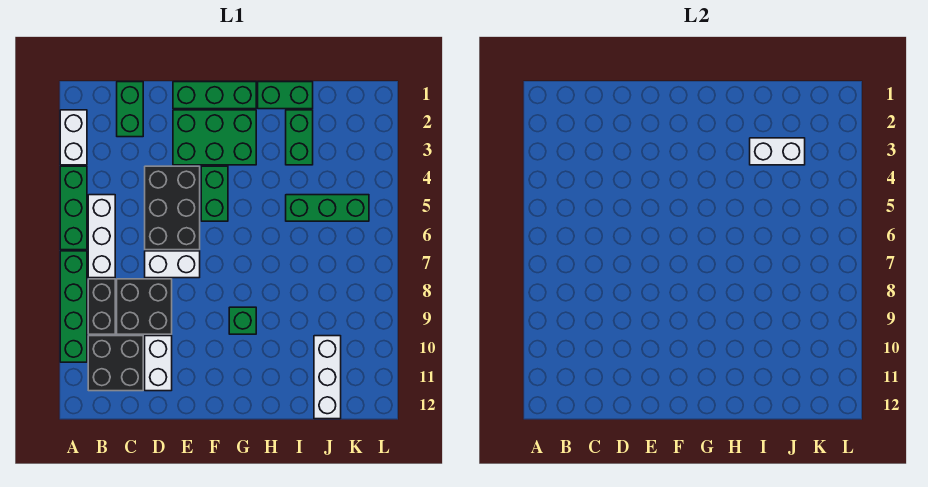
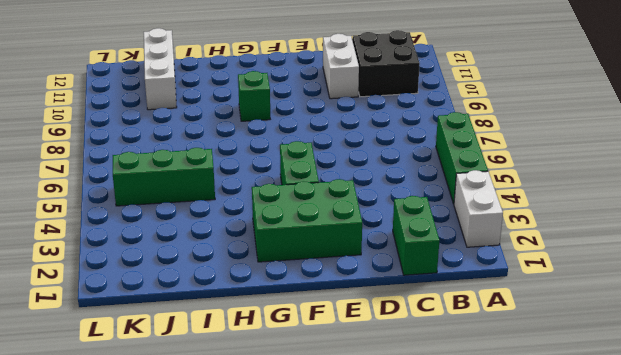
none -> green brick A7:A10 level 1
none -> white brick B5:B7 level 1
none -> black brick B8:B9 level 1

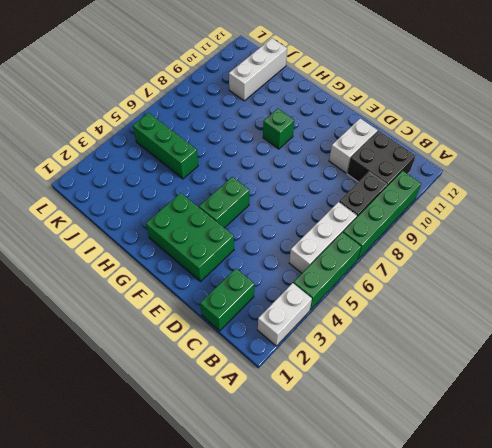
none -> black brick C8:D9 level 1
none -> black brick D4:E6 level 1
none -> white brick D7:E7 level 1

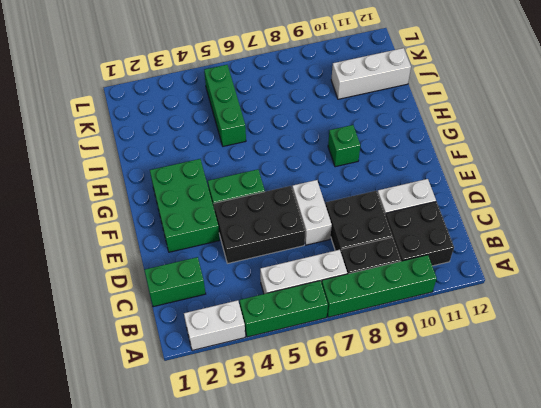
none -> green brick E1:G1 level 1
none -> green brick H1:I1 level 1
none -> green brick I2:I3 level 1

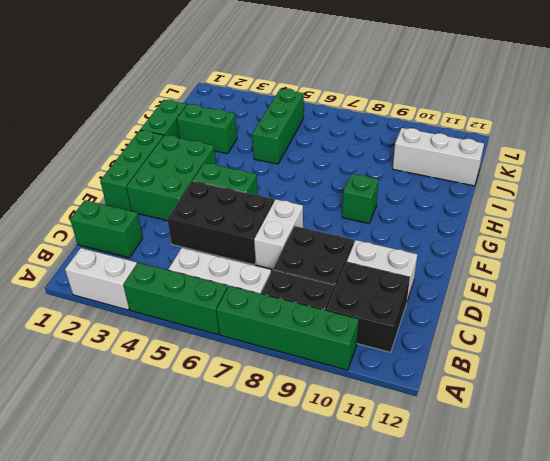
none -> white brick I3:J3 level 2

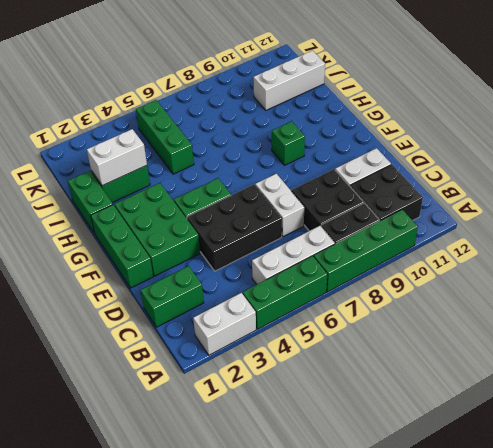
white brick I2:I3 level 2 -> white brick I3:J3 level 2

